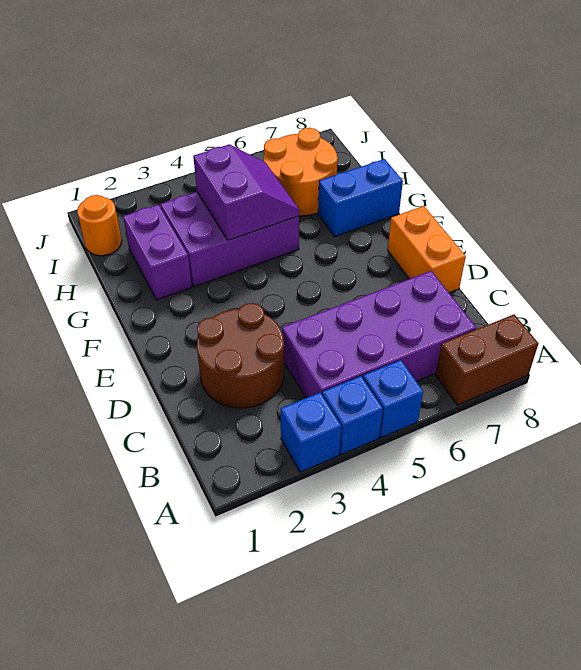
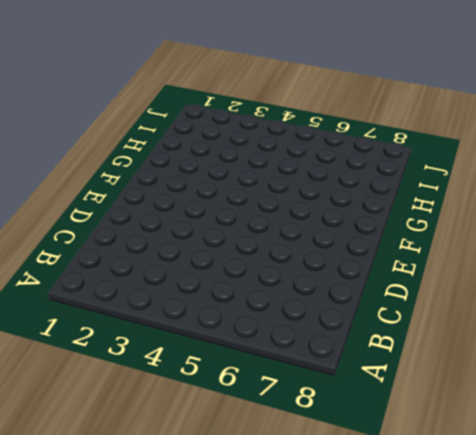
none -> blue brick A3 level 1
none -> blue brick A4 level 1
none -> blue brick A5 level 1

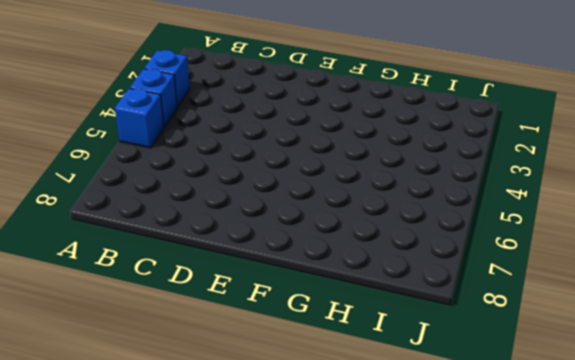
none -> brown brick A7:A8 level 1
none -> purple brick B4:C7 level 1
none -> brown round brick C2:D3 level 1

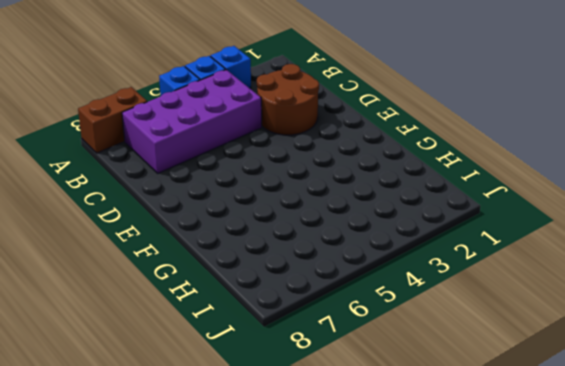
none -> orange brick D8:E8 level 1
none -> purple brick G2:H2 level 1
none -> purple brick G3:H5 level 1

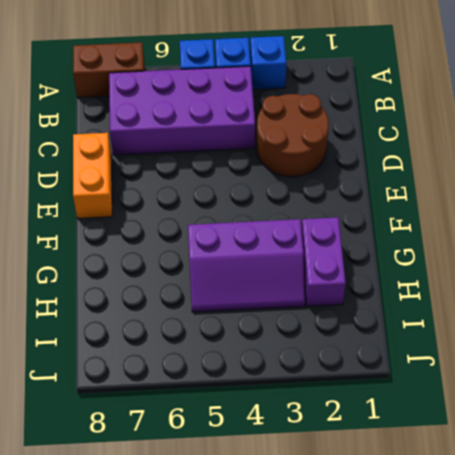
purple slope G3:H5 level 1 top G -> purple brick G3:H5 level 1
none -> blue brick G7:G8 level 1
none -> orange round brick H6:I7 level 1
none -> orange round brick I1 level 1

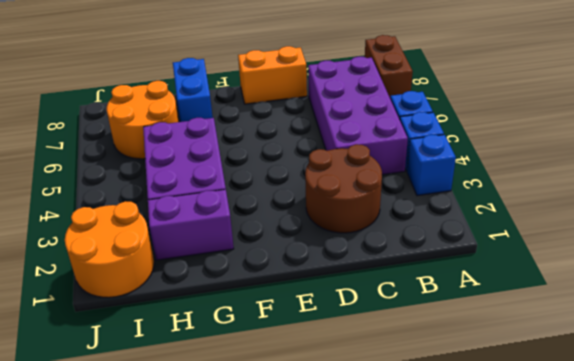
orange round brick I1:J2 level 1 -> orange round brick I1 level 1
none -> purple slope G4:H5 level 2 top 4

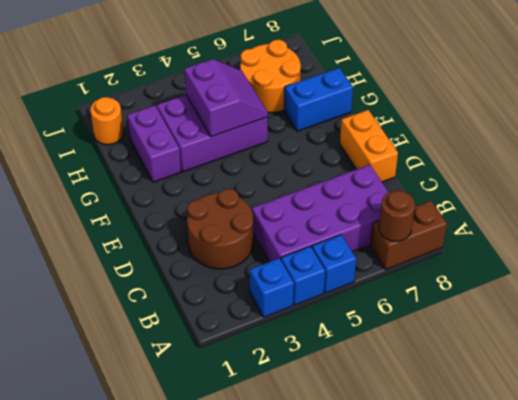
brown round brick A7 level 2 -> none

